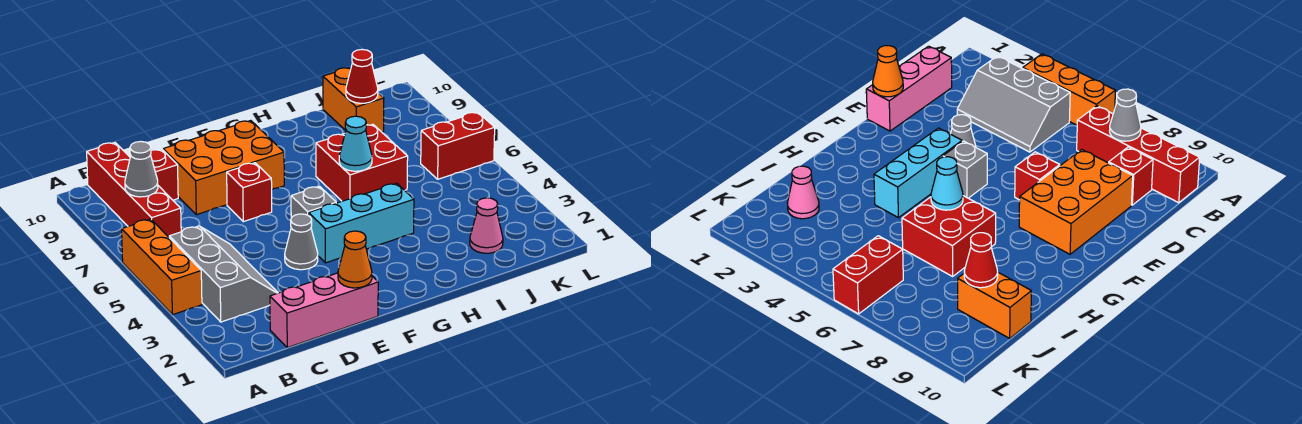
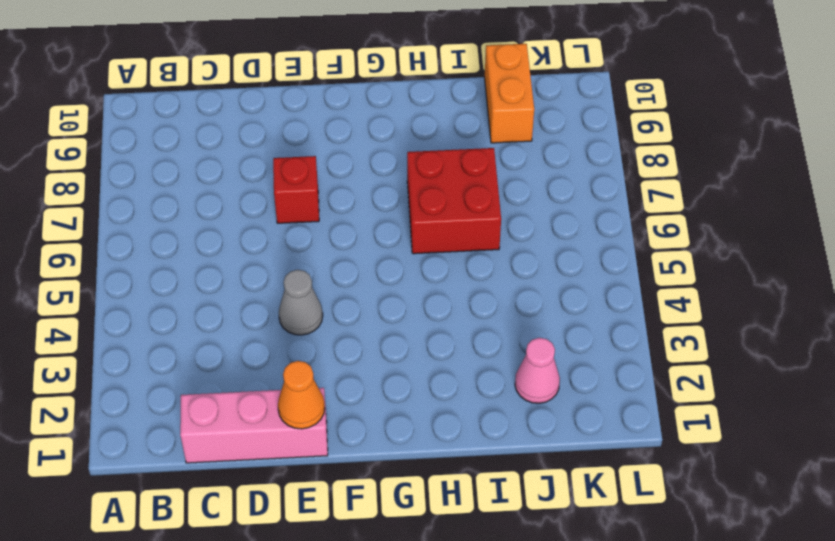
none -> orange brick A4:A6 level 1
none -> grey slope B3:C5 level 1 top B
none -> red brick B7:B10 level 1

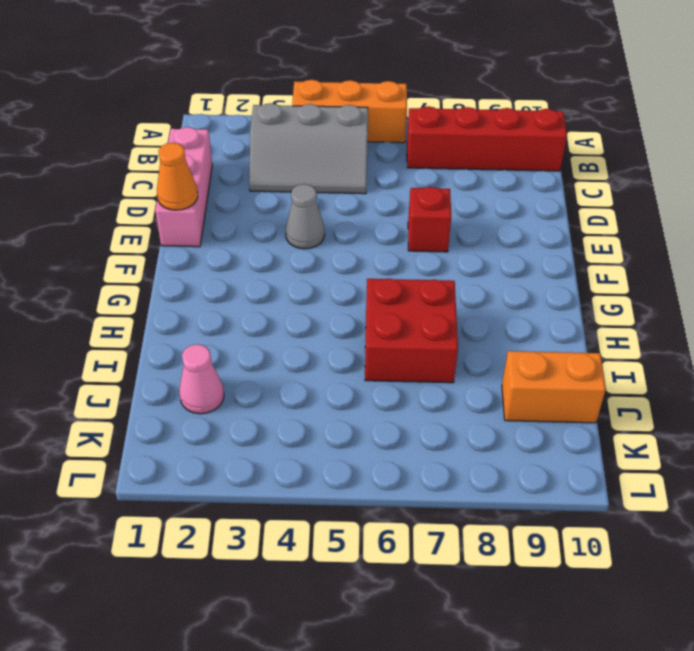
none -> red brick C9 level 1
none -> orange brick D8:F9 level 1
none -> cyan brick F4:H4 level 1

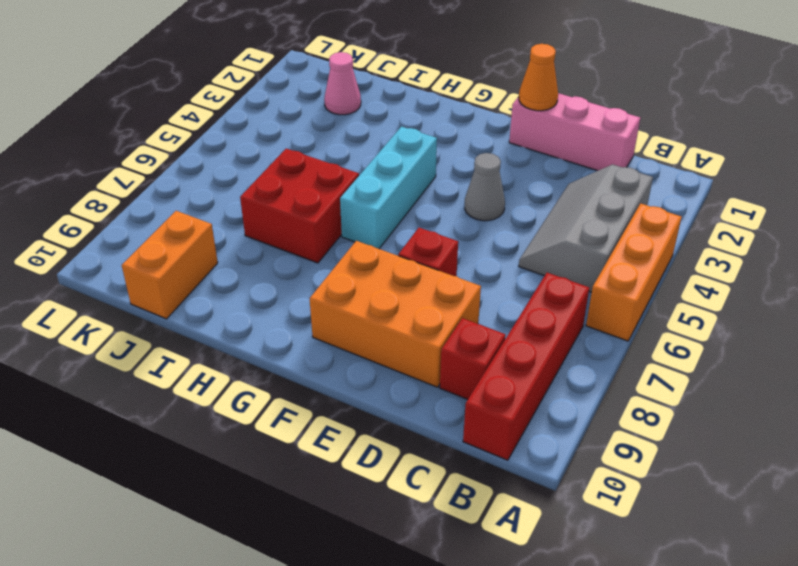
cyan brick G4:G6 level 1 -> cyan brick F4:H4 level 1
none -> grey brick F5 level 1
none -> red brick K6:L6 level 1
none -> grey cone B8 level 2

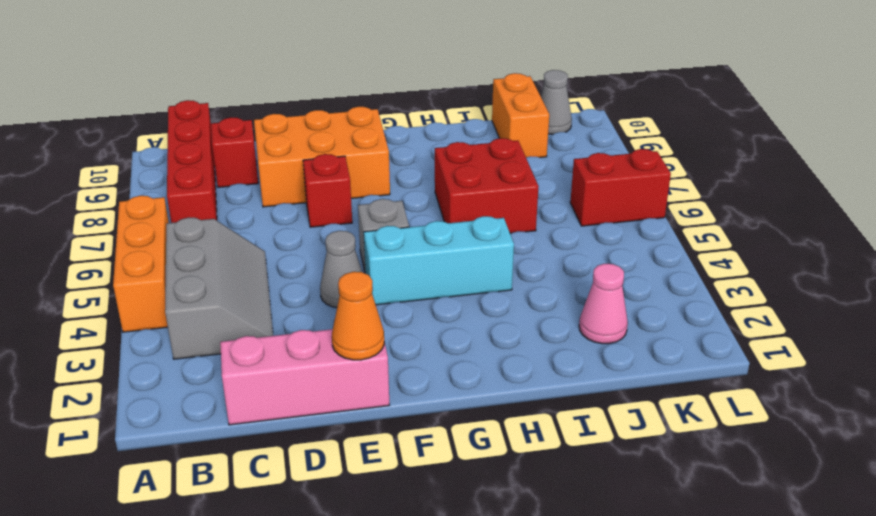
grey cone K10 level 1 -> grey cone B8 level 2
none -> cyan cone H6 level 2
none -> red cone J9 level 2

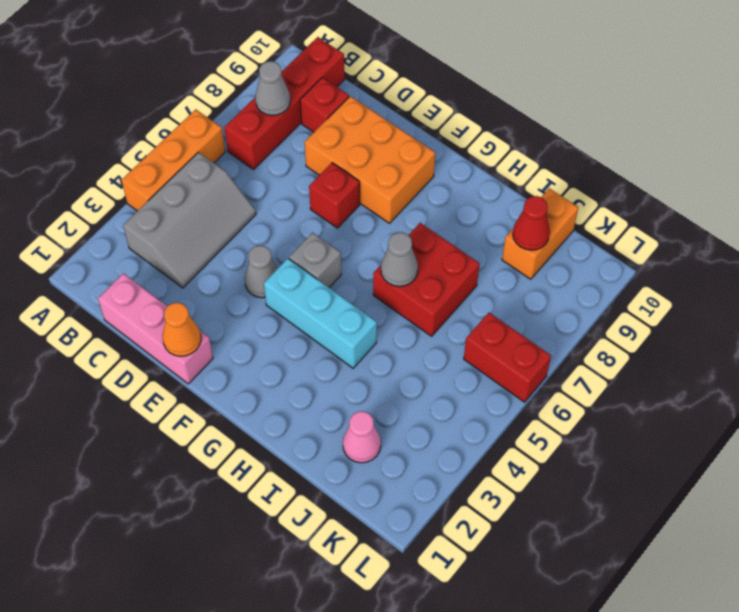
grey cone H6 level 2 -> cyan cone H6 level 2

